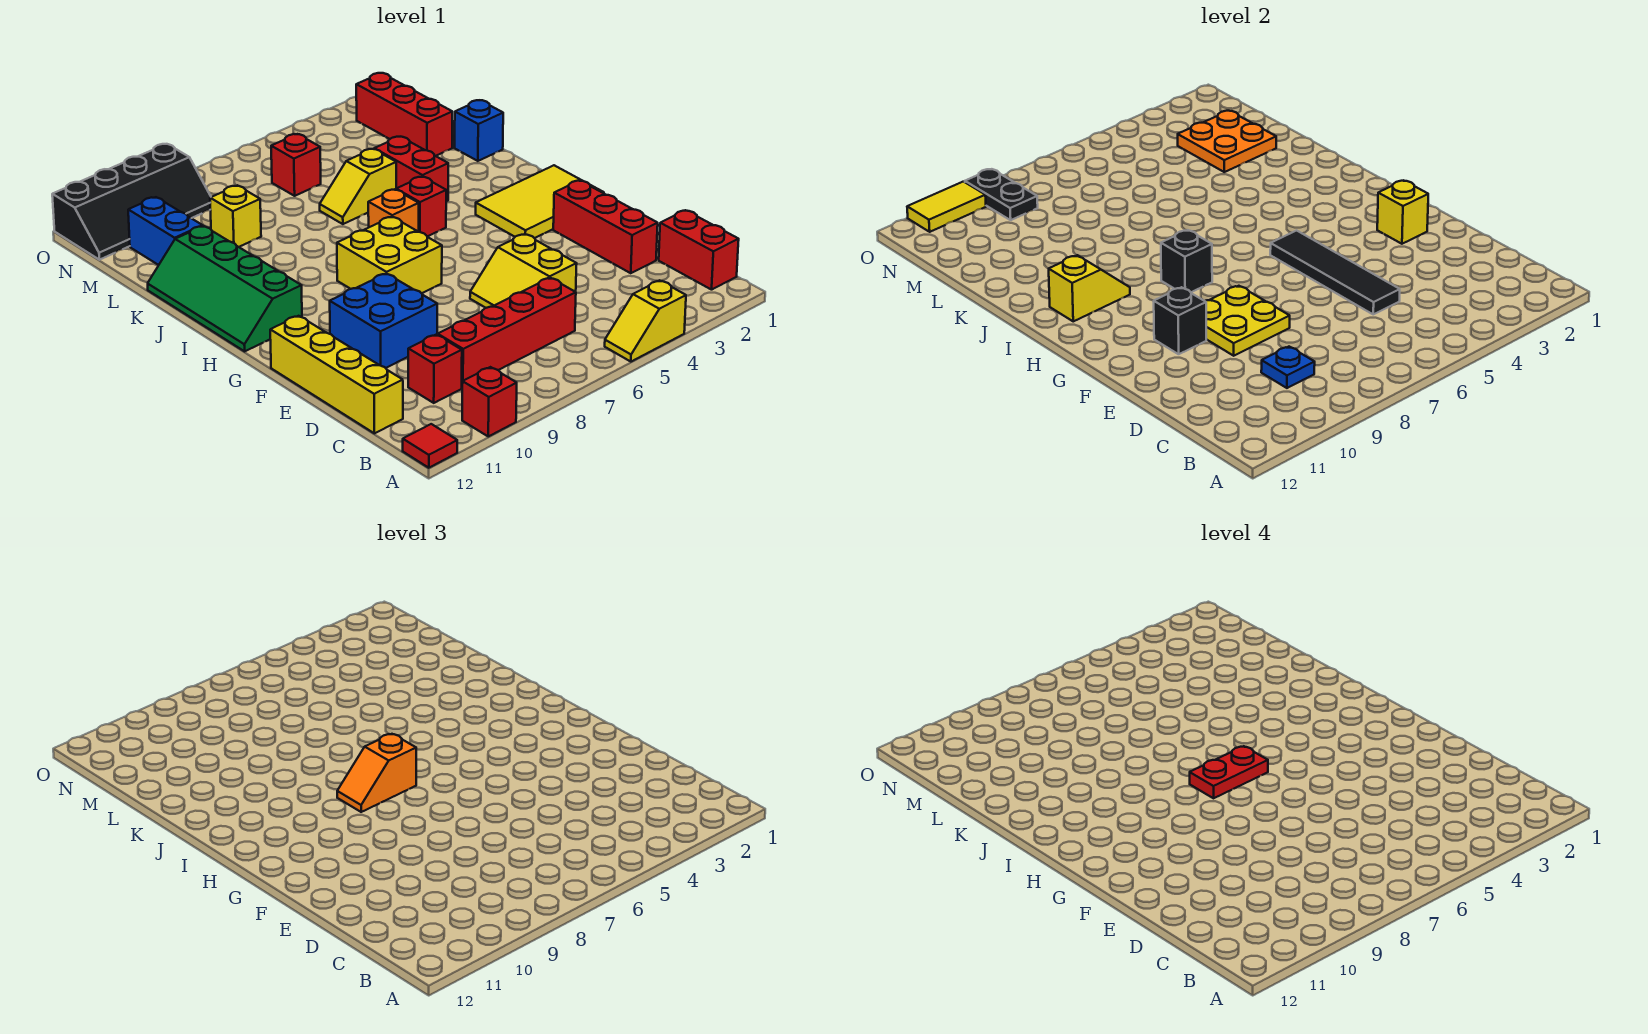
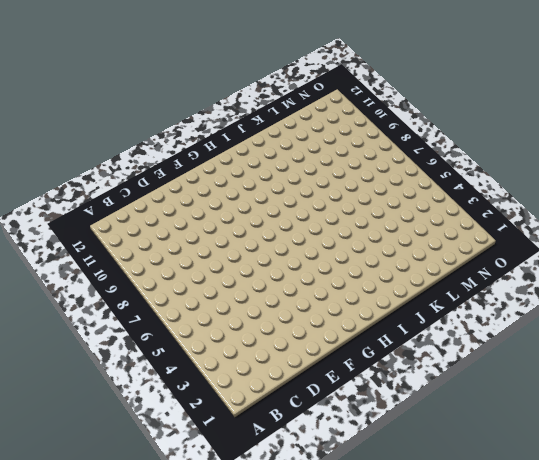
none -> yellow slope A4:A5 level 1 top 4
none -> red brick A10 level 1
none -> red tile A12 level 1
none -> red brick B1:C1 level 1

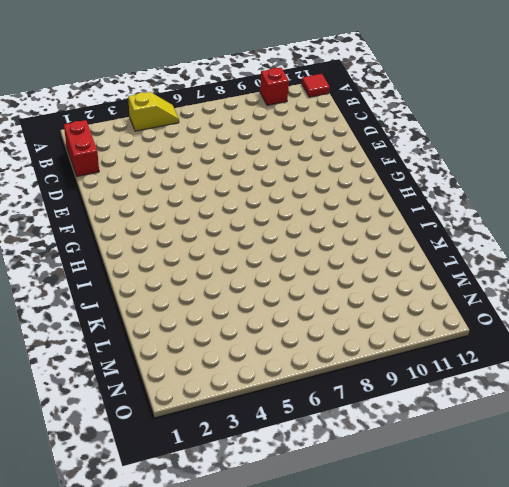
none -> red brick C6:C9 level 1
none -> red brick C10 level 1
none -> yellow brick C12:F12 level 1
none -> red brick D2:F2 level 1

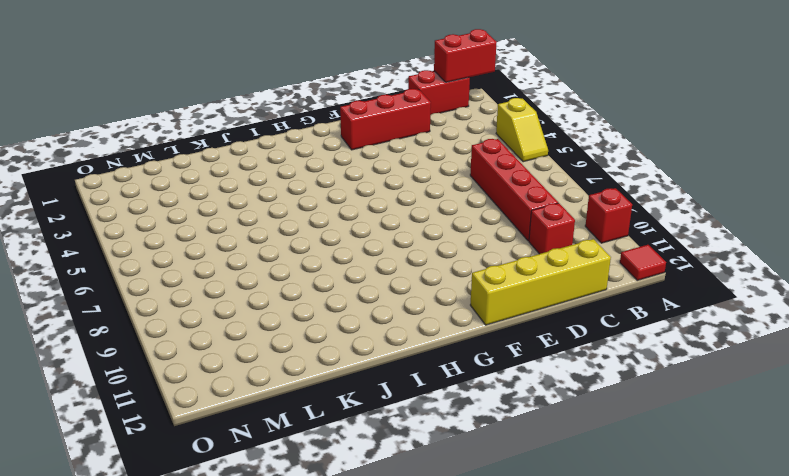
red brick A1:B1 level 2 -> red brick J4:K4 level 1
none -> yellow slope D5:E6 level 1 top 5
none -> blue brick E9:F10 level 1
none -> yellow tile G1:H3 level 1
none -> yellow brick G7:H8 level 1

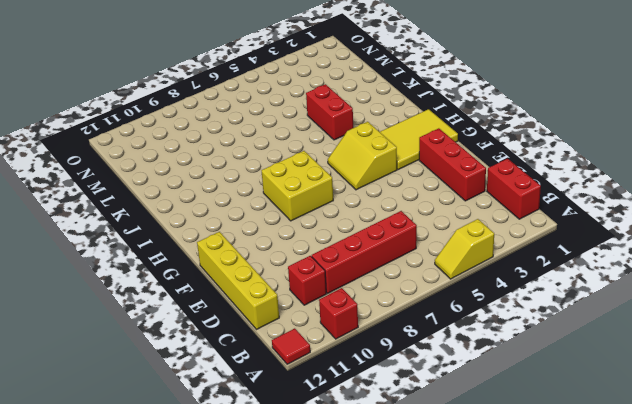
yellow slope G4:H5 level 1 top 4 -> yellow slope D5:E6 level 1 top 5
none -> blue brick E9:F10 level 1
none -> green slope H11:K12 level 1 top 11
none -> red brick I5 level 1
none -> orange brick I6 level 1

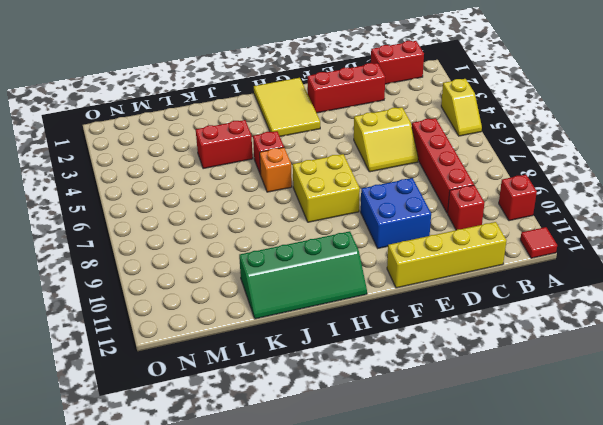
none -> blue brick K1 level 1
none -> yellow slope K5:K6 level 1 top 5
none -> red brick L2:N2 level 1
none -> yellow brick L9 level 1

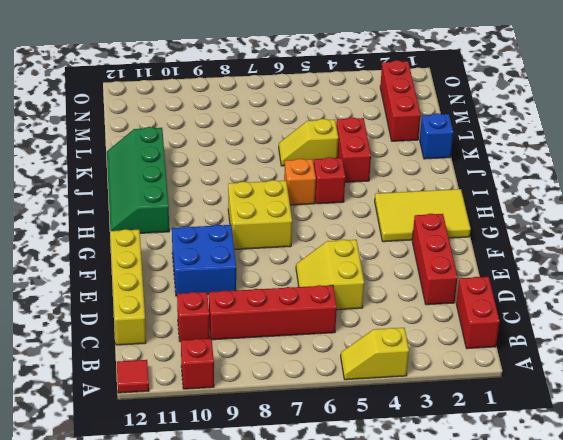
none -> yellow brick L9 level 1
none -> blue brick L11:M11 level 1
none -> red brick M6 level 1
none -> black slope N9:O12 level 1 top O

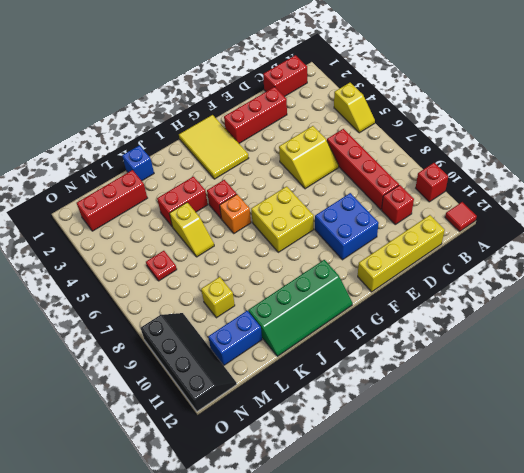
red plate M6 level 1 -> red brick M6 level 1
none -> blue plate C9 level 2
none -> black tile D5:G5 level 2
none -> yellow plate E8:F9 level 2
none -> yellow brick F2 level 2

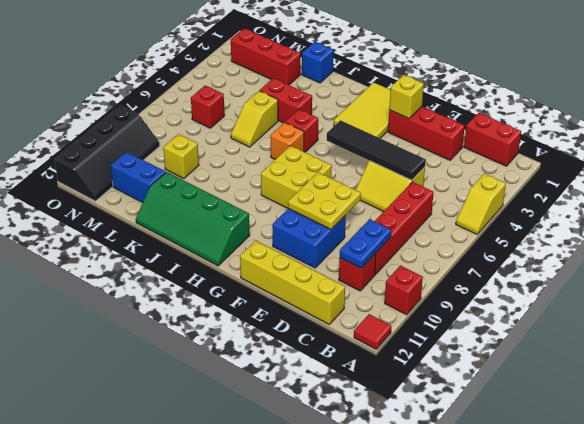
blue plate C9:C10 level 2 -> blue plate C9 level 2
none -> black brick F10 level 2
none -> black brick H8 level 2
none -> yellow slope I10:I11 level 2 top 11
none -> orange plate L2:M3 level 2

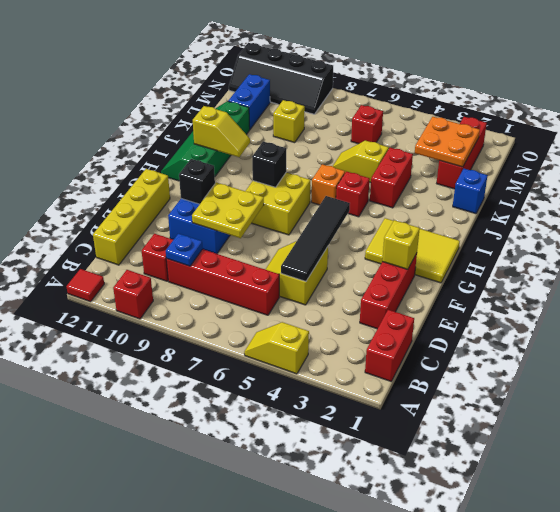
none -> black plate N9:O9 level 2
none -> yellow tile O10:O11 level 2
none -> orange slope H7:H8 level 3 top 7
none -> red plate H6:H7 level 4

